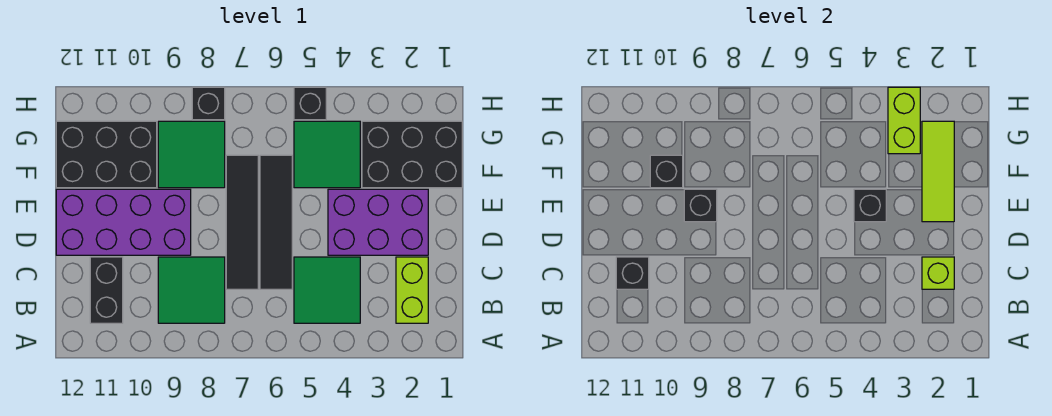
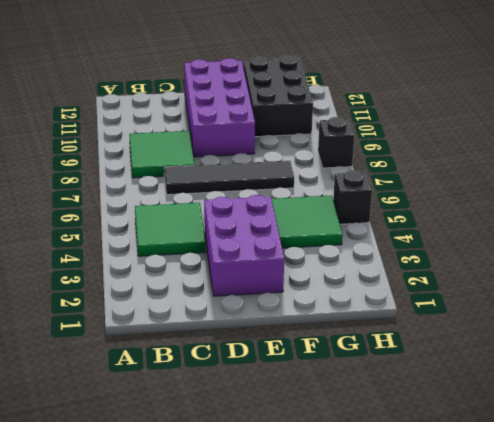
none -> lime brick B2:C2 level 1
none -> black brick B11:C11 level 1
none -> black tile C6:F6 level 1

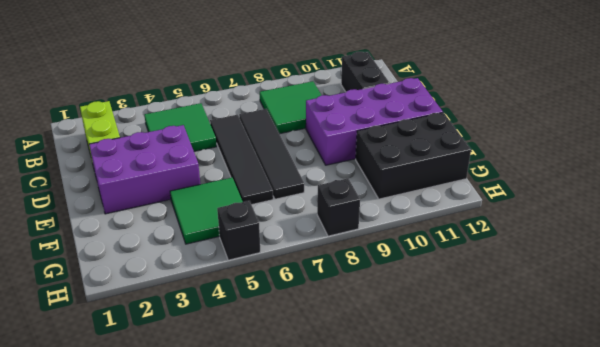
none -> black brick F1:G3 level 1
none -> green tile F8:G9 level 1
none -> lime brick C2 level 2

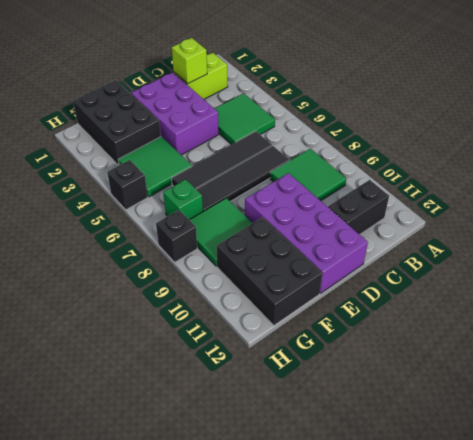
green brick G7 level 1 -> none
none -> black brick C11 level 2
none -> lime tile E2:G2 level 2
none -> black brick E4 level 2

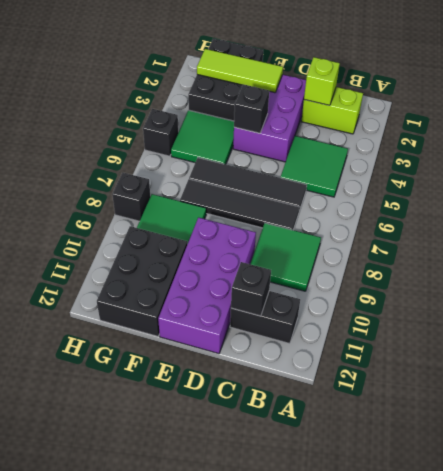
none -> black brick E9 level 2
none -> black brick F10 level 2
none -> lime brick G3:H3 level 2

